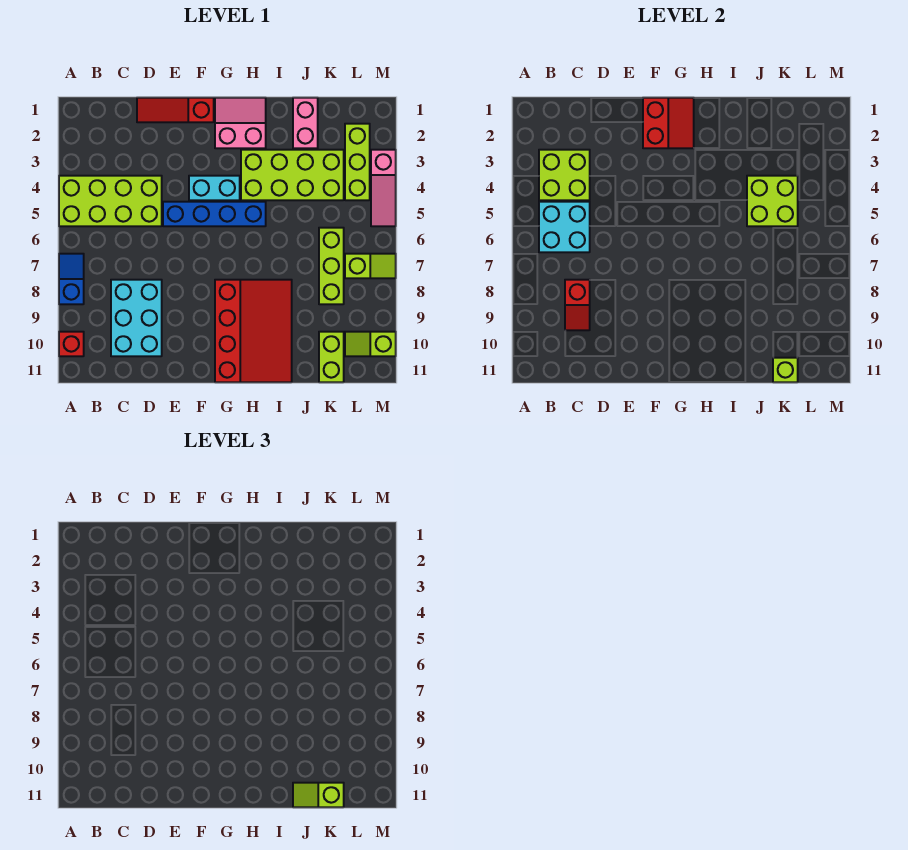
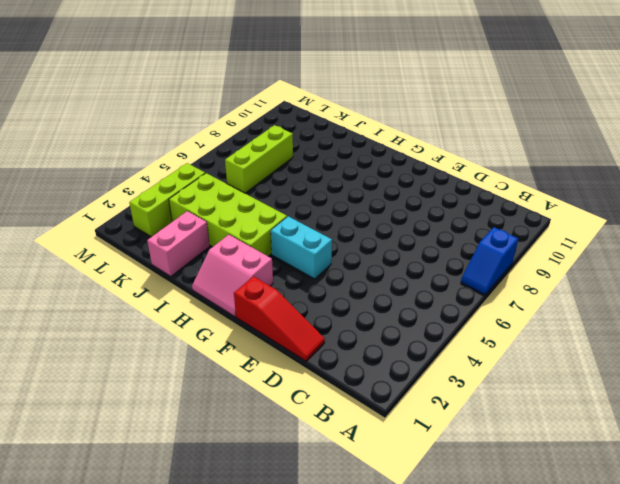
none -> lime brick A4:D5 level 1
none -> red brick A10 level 1
none -> cyan brick C8:D10 level 1

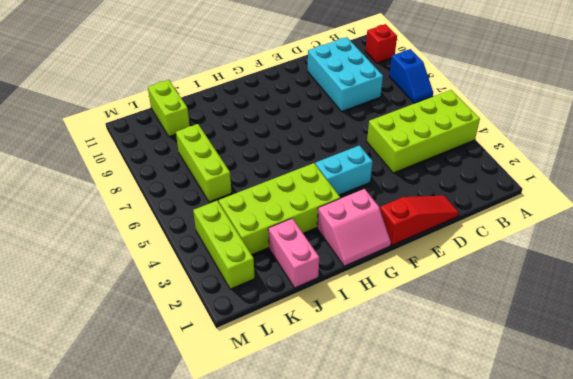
none -> blue brick E5:H5 level 1
none -> red slope G8:I11 level 1 top G
none -> lime slope L7:M7 level 1 top L

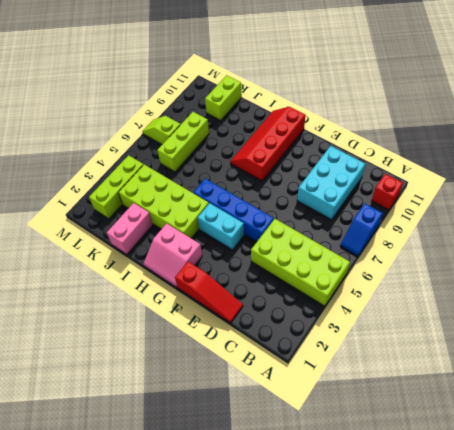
red slope G8:H11 level 1 top G -> red slope G8:I11 level 1 top G
none -> lime slope L10:M10 level 1 top M
none -> pink slope M3:M5 level 1 top 3
none -> lime brick B3:C4 level 2

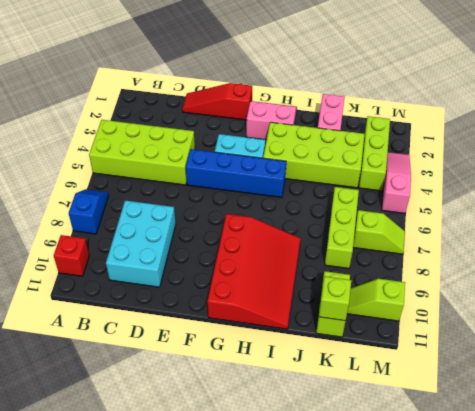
pink slope M3:M5 level 1 top 5 -> pink slope M3:M5 level 1 top 3
none -> lime brick B3:C4 level 2
none -> cyan brick B5:C6 level 2
none -> red slope C8:C9 level 2 top 8

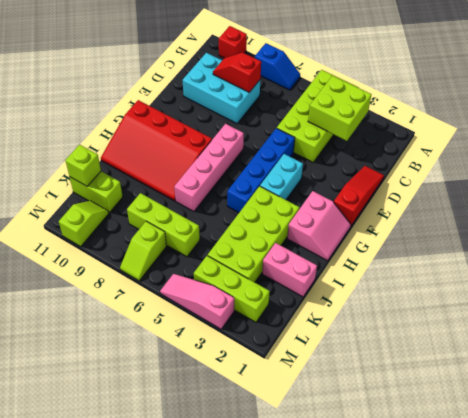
pink brick F7:I7 level 1 -> none
none -> cyan brick B5:C6 level 2
none -> red slope F1:G2 level 2 top F
none -> lime brick J4:K5 level 2

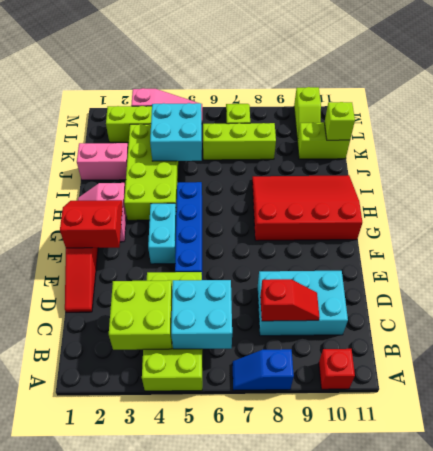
cyan brick J4:K5 level 2 -> lime brick J4:K5 level 2
none -> lime slope J11:K11 level 3 top K

